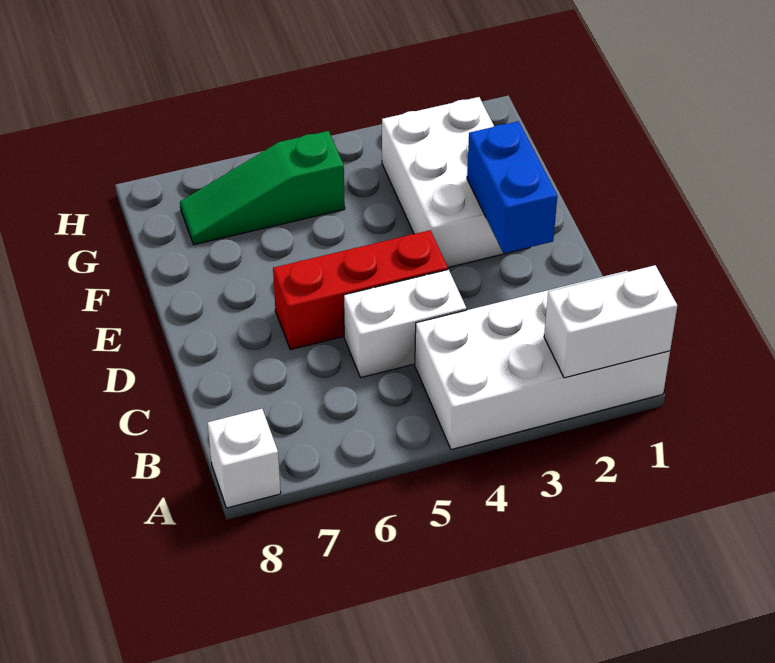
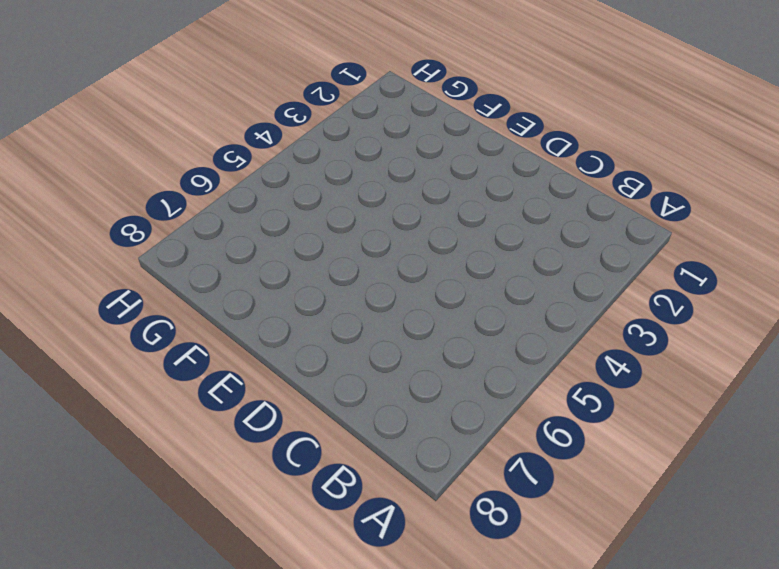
none -> white brick A1:B4 level 1
none -> white brick A8 level 1

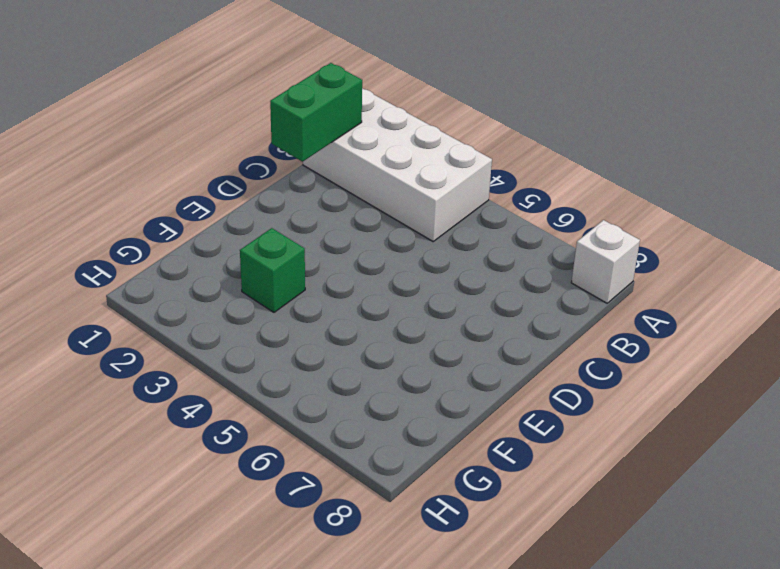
green brick B1:C1 level 2 -> none
green brick F3 level 1 -> white brick E2:G3 level 1
none -> white brick C4:C5 level 1
none -> red brick D4:D6 level 1

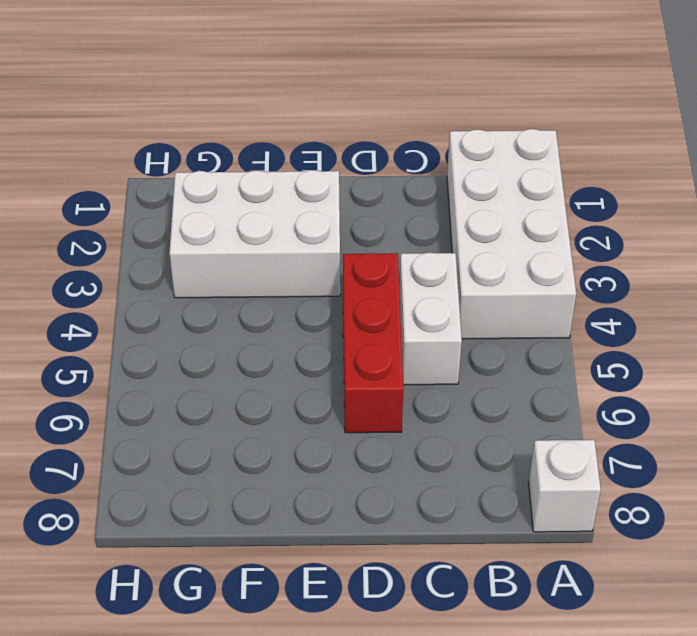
none -> green slope G5:G7 level 1 top 5
none -> white brick A1:A2 level 2

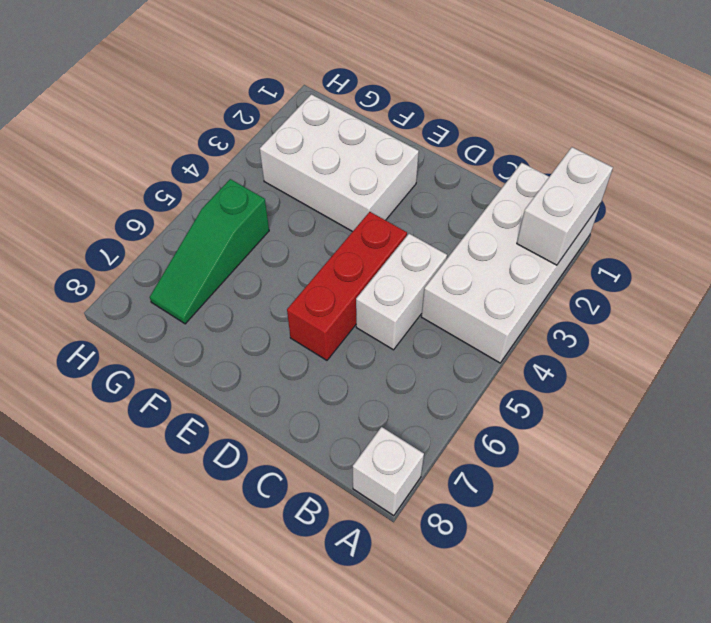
none -> blue brick D2:E2 level 2

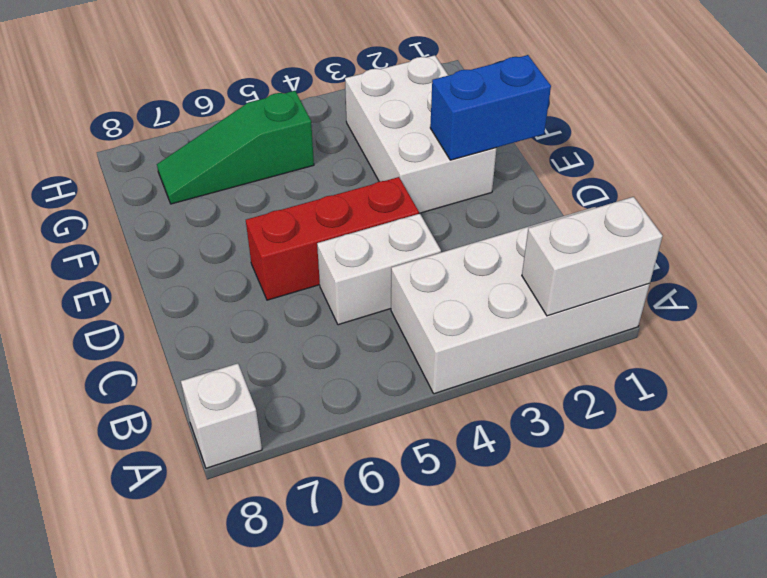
blue brick E1:E2 level 2 -> blue brick D2:E2 level 2

